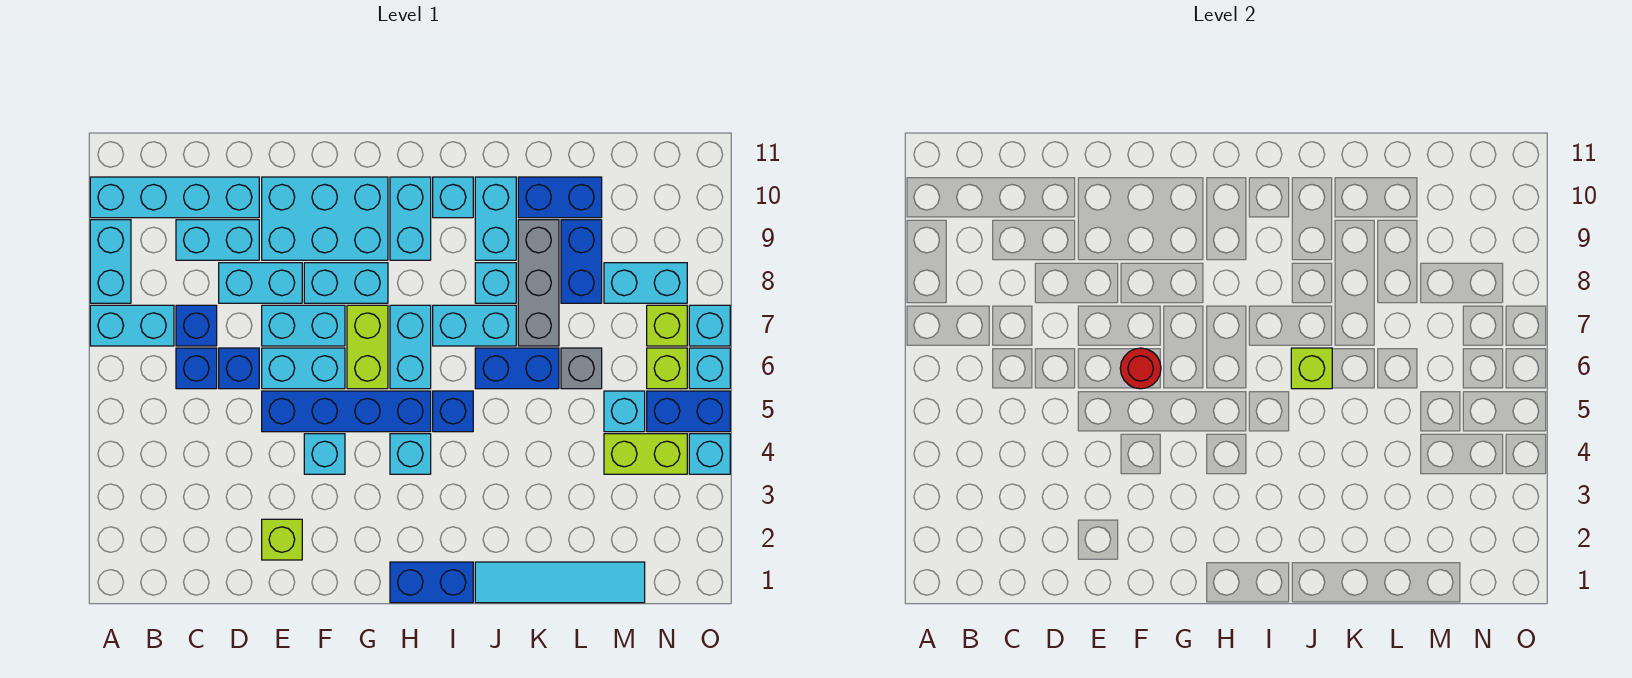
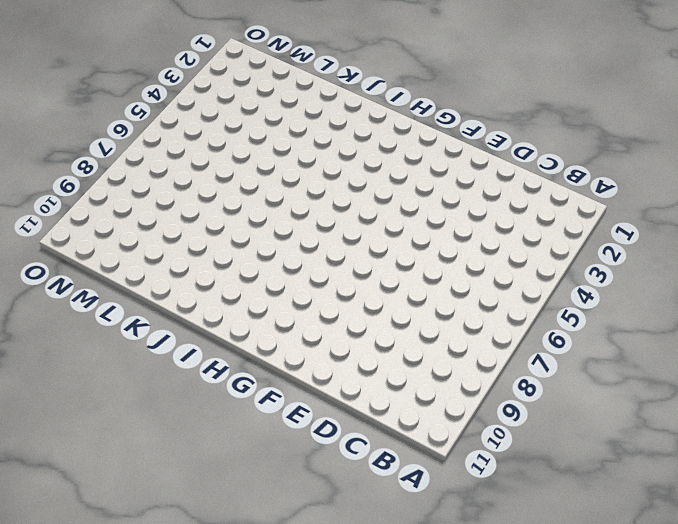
none -> cyan brick A7:B7 level 1
none -> cyan brick A8:A9 level 1
none -> cyan brick A10:D10 level 1
none -> blue brick C6 level 1

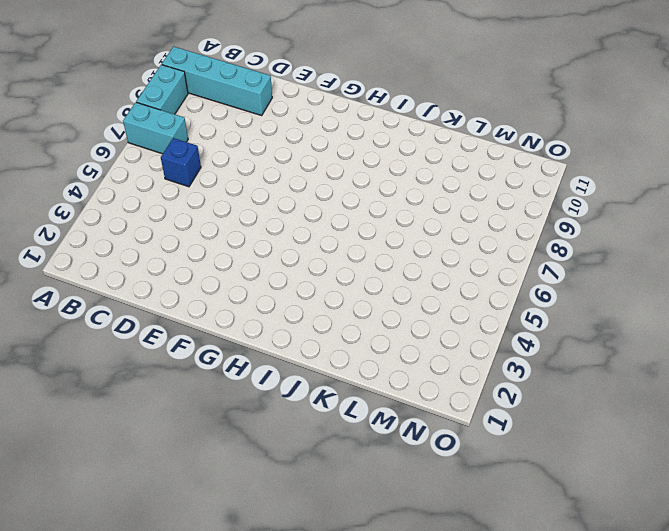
none -> blue brick C7 level 1
none -> cyan brick C9:D9 level 1
none -> blue brick D6 level 1
none -> cyan brick D8:E8 level 1

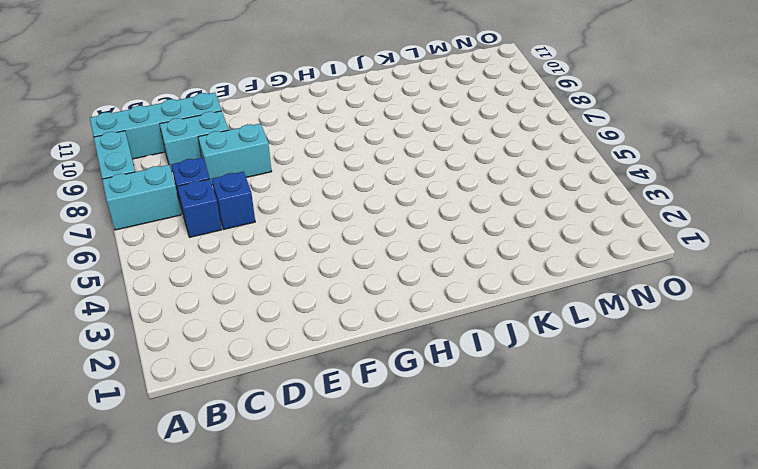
none -> lime brick E2 level 1
none -> blue brick E5:H5 level 1
none -> cyan brick E6:F6 level 1
none -> cyan brick E7:F7 level 1

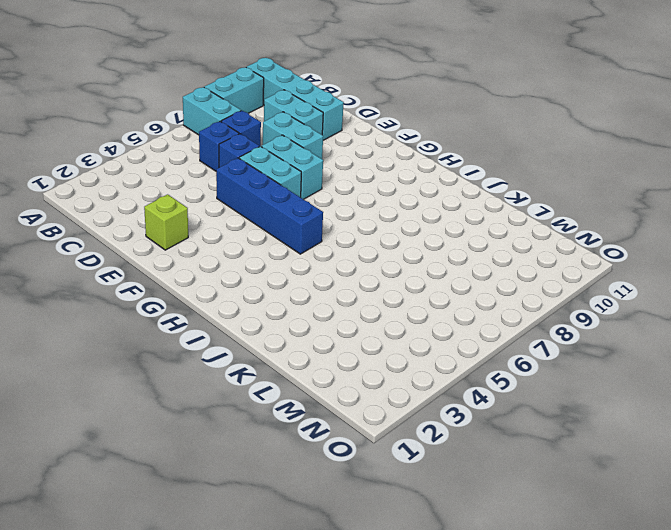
none -> cyan brick E9:G10 level 1
none -> cyan brick F4 level 1
none -> cyan brick F8:G8 level 1
none -> lime brick G6:G7 level 1

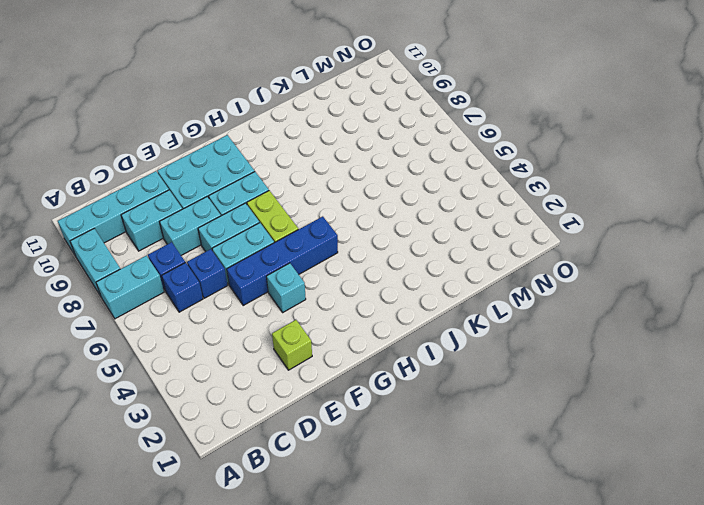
none -> blue brick H1:I1 level 1
none -> cyan brick H4 level 1
none -> cyan brick H6:H7 level 1
none -> cyan brick H9:H10 level 1

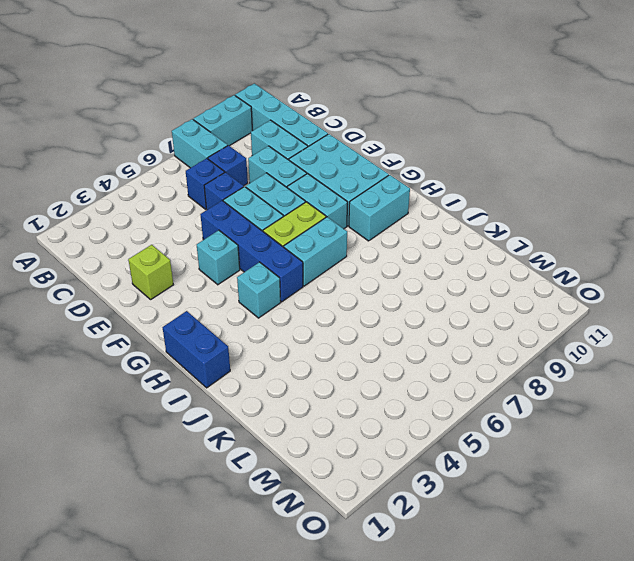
none -> blue brick I5 level 1
none -> cyan brick I7:J7 level 1
none -> cyan brick I10 level 1
none -> cyan tile J1:M1 level 1

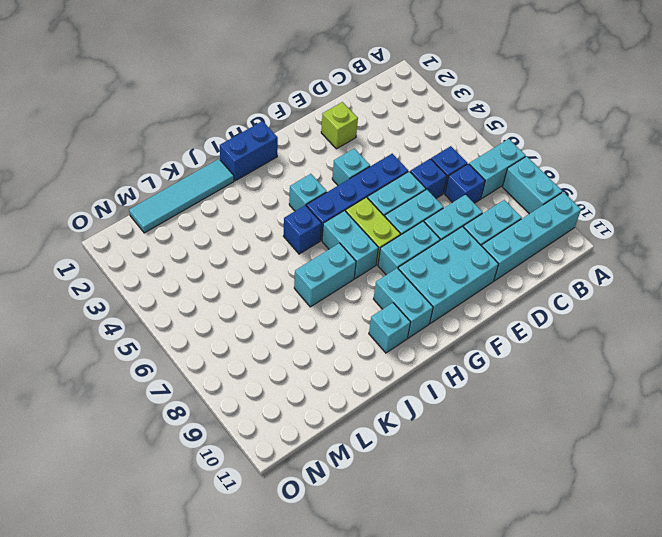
none -> blue brick J6:K6 level 1
none -> cyan brick J8 level 1
none -> cyan brick J9:J10 level 1
none -> grey brick K7:K9 level 1

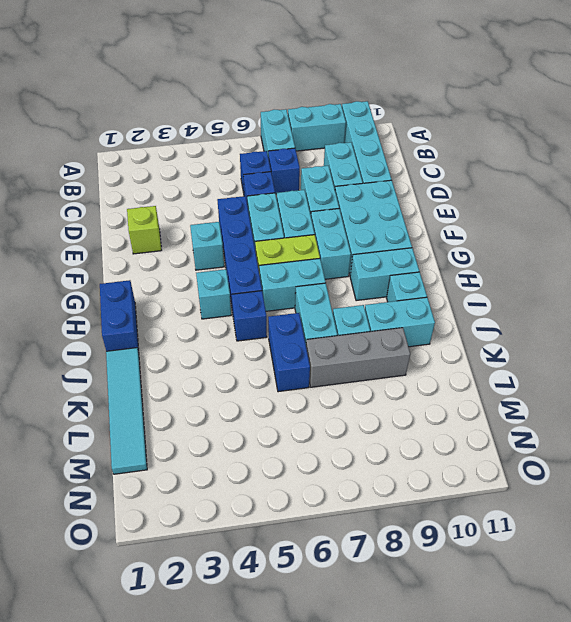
none -> blue brick K10:L10 level 1
none -> grey brick L6 level 1
none -> blue brick L8:L9 level 1
none -> lime brick M4:N4 level 1

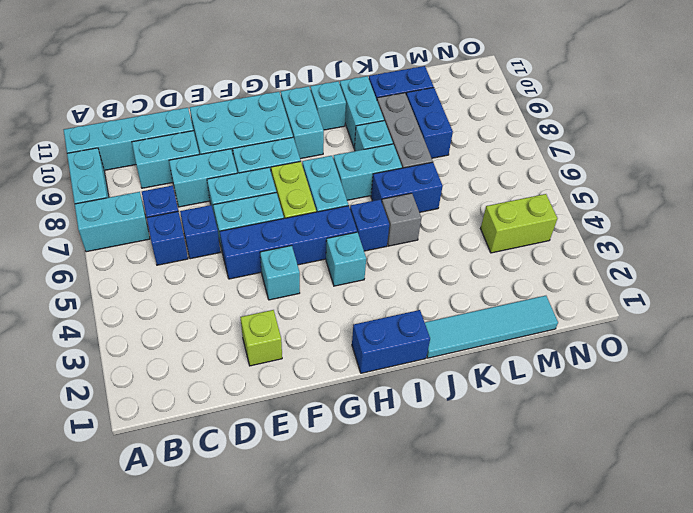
grey brick J5 level 1 -> grey brick L6 level 1
none -> cyan brick M5 level 1
none -> cyan brick M8:N8 level 1
none -> blue brick N5:O5 level 1
none -> lime brick N6 level 1

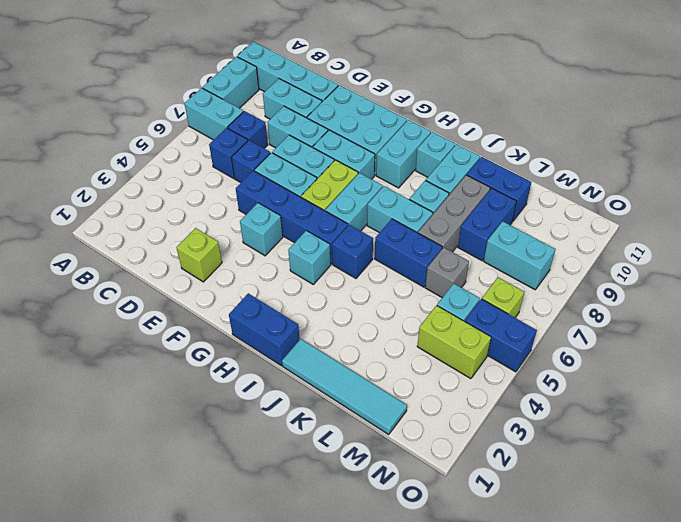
none -> lime brick N7 level 1
none -> cyan brick O4 level 1
none -> cyan brick O6 level 1
none -> cyan brick O7 level 1

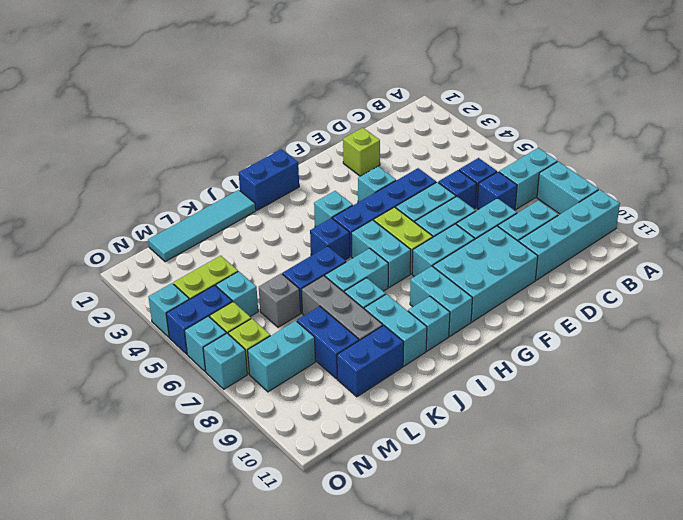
none -> red round brick F6 level 2
none -> lime brick J6 level 2

